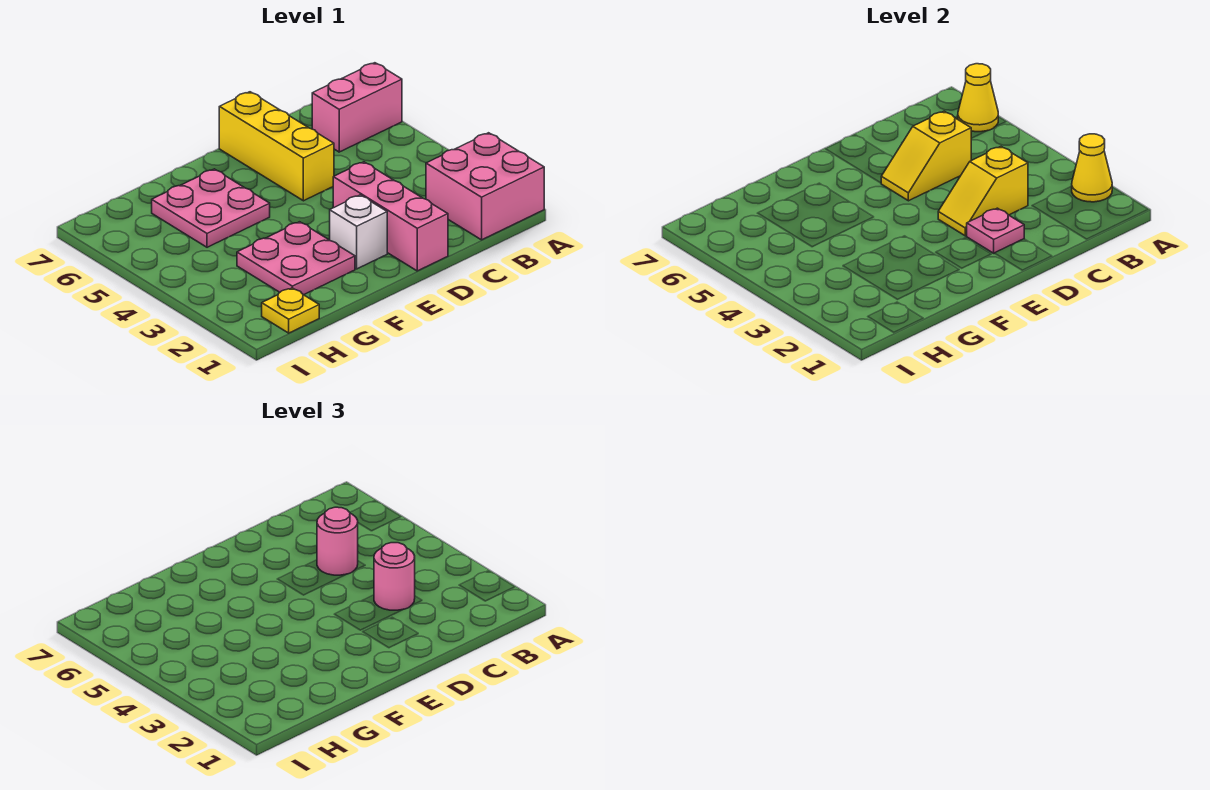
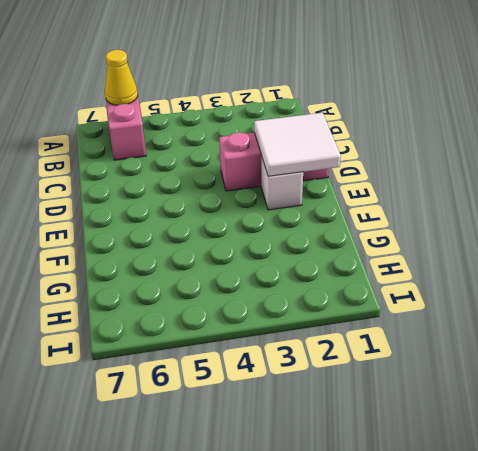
white tile D1:E2 level 2 -> pink plate D2 level 2
none -> pink brick A1:B2 level 1
none -> yellow brick D5:D7 level 1
none -> pink plate F2:G3 level 1

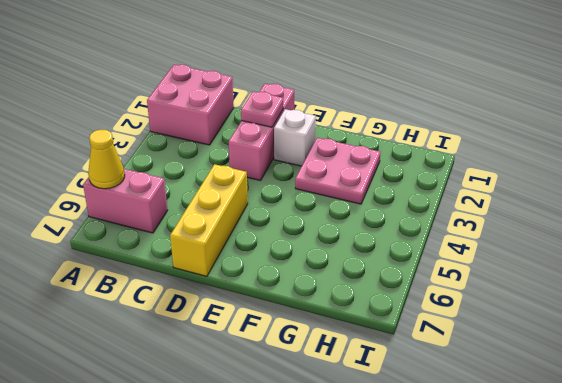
none -> pink plate F5:G6 level 1
none -> yellow plate H1 level 1
none -> yellow cone A2 level 2

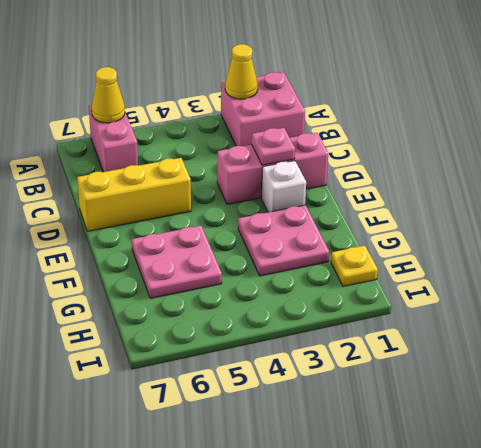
none -> yellow slope C3:D3 level 2 top C
none -> yellow slope C5:D5 level 2 top C
none -> pink round brick C3 level 3

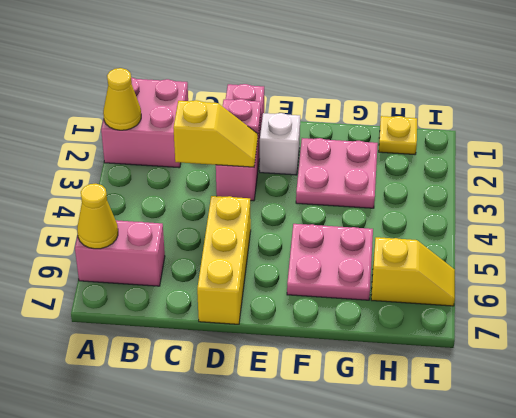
yellow slope H6:I6 level 1 top H -> yellow slope C5:D5 level 2 top C
none -> pink round brick C3 level 3
none -> pink round brick C5 level 3

